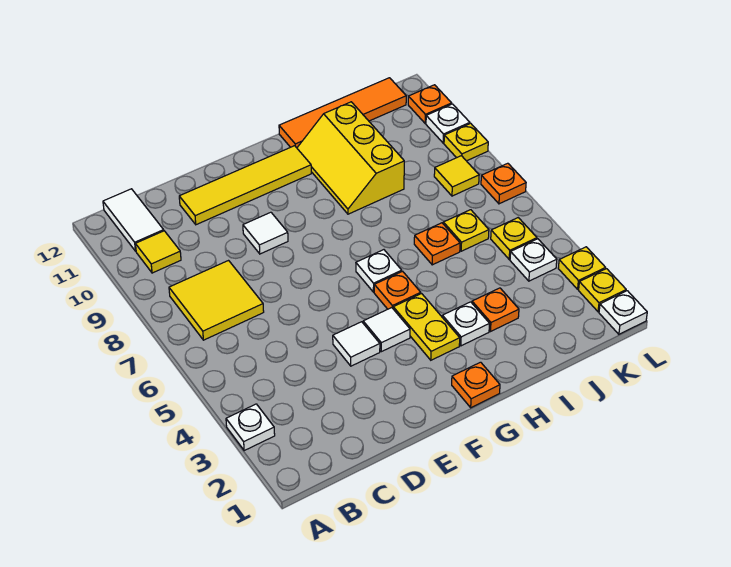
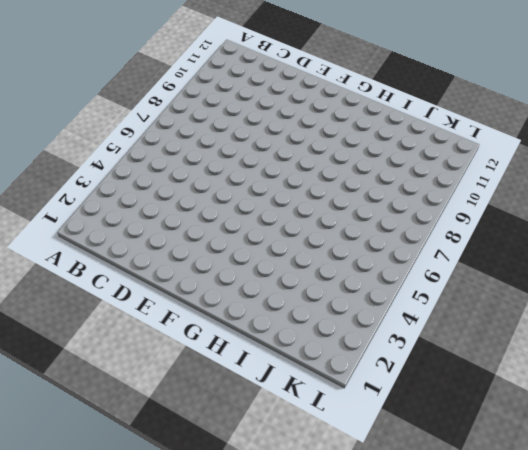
none -> white plate A3 level 1
none -> yellow tile B7:C8 level 1
none -> yellow tile B10 level 1

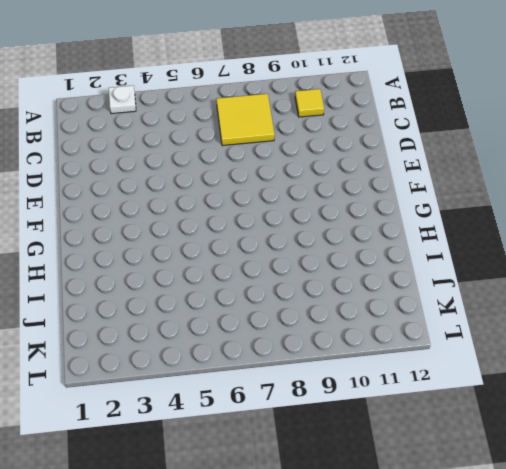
none -> white tile B11:B12 level 1
none -> yellow tile D11:G11 level 1
none -> white tile E4 level 1

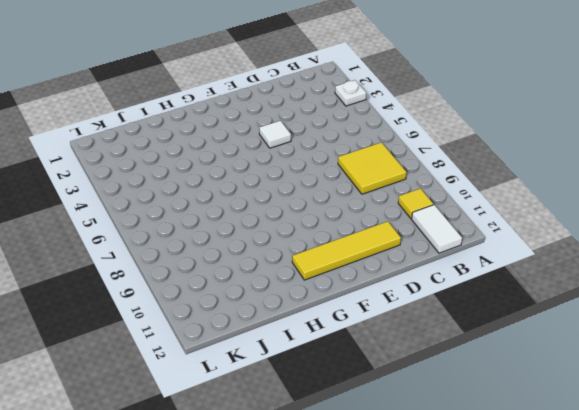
none -> white tile E9 level 1
none -> white tile F4 level 1
none -> orange plate G1 level 1

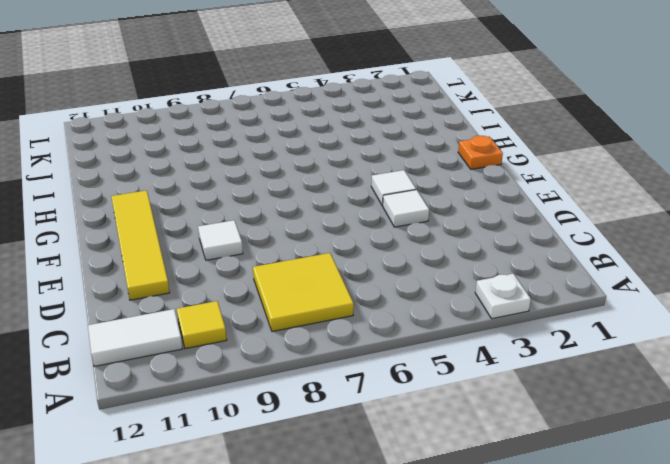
none -> yellow plate G3:G4 level 1
none -> orange plate G5 level 1
none -> white plate G6 level 1

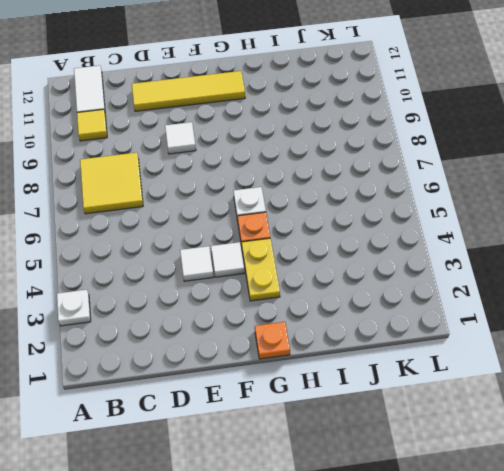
none -> white plate H3 level 1
none -> yellow slope H9:I11 level 1 top I
none -> orange tile H12:K12 level 1

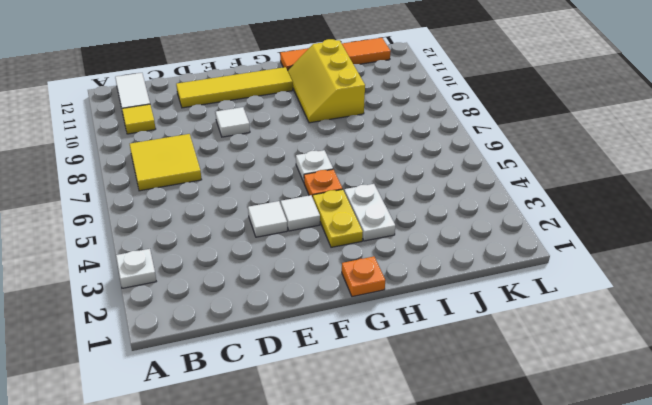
white plate H3:H4 level 1 -> white plate H3 level 1
none -> orange plate I3 level 1
none -> orange plate I6 level 1
none -> yellow plate J6 level 1

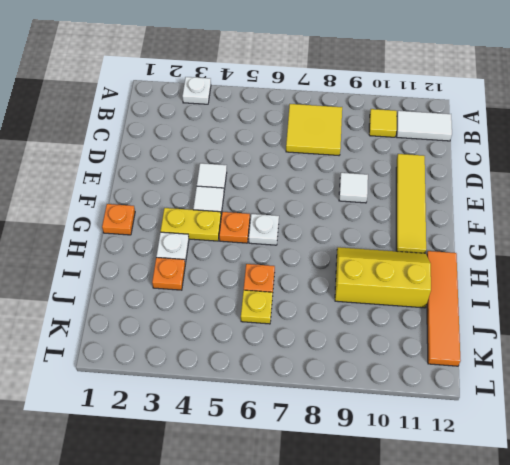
none -> white plate K4 level 1
none -> yellow plate K5 level 1
none -> yellow tile K8 level 1

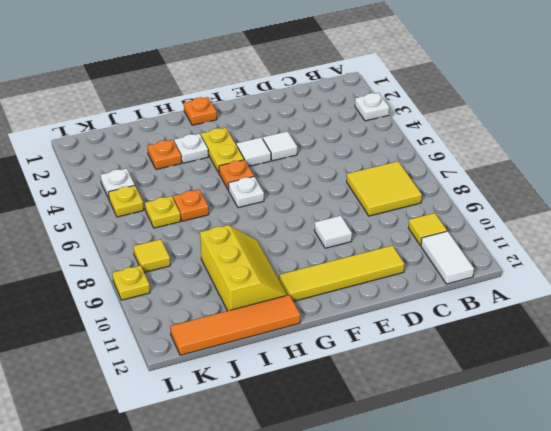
none -> white plate L1 level 1
none -> yellow plate L2 level 1
none -> yellow plate L3 level 1

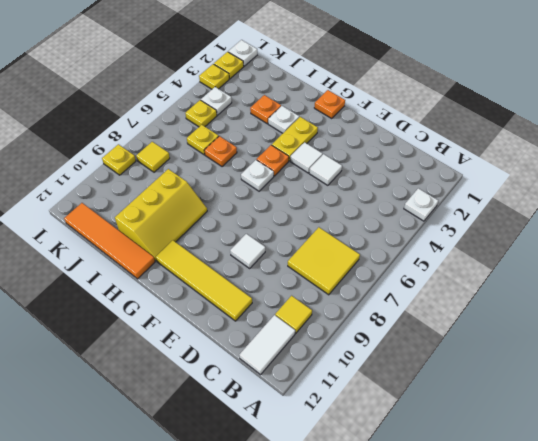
none -> orange plate L7 level 1
none -> white plate L10 level 1
none -> orange plate L11 level 1

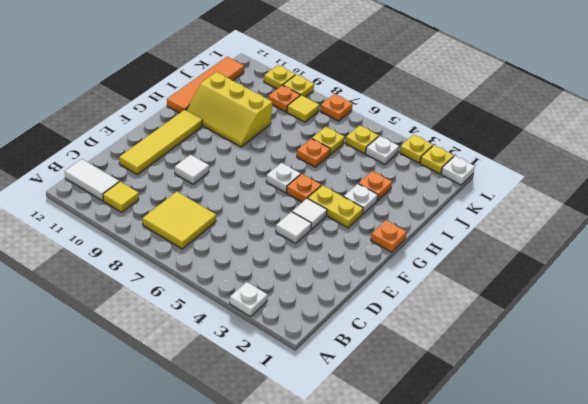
orange plate K9 level 1 -> orange plate L11 level 1
yellow plate L10 level 1 -> white plate L10 level 1

